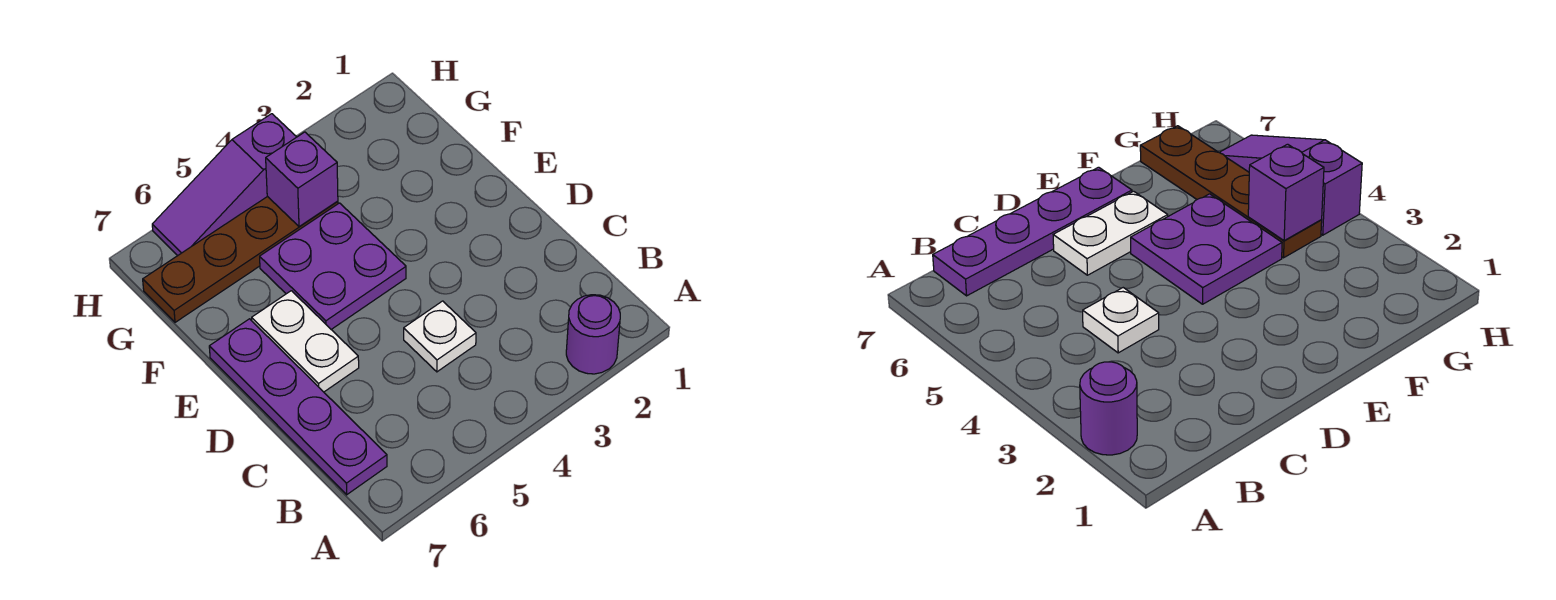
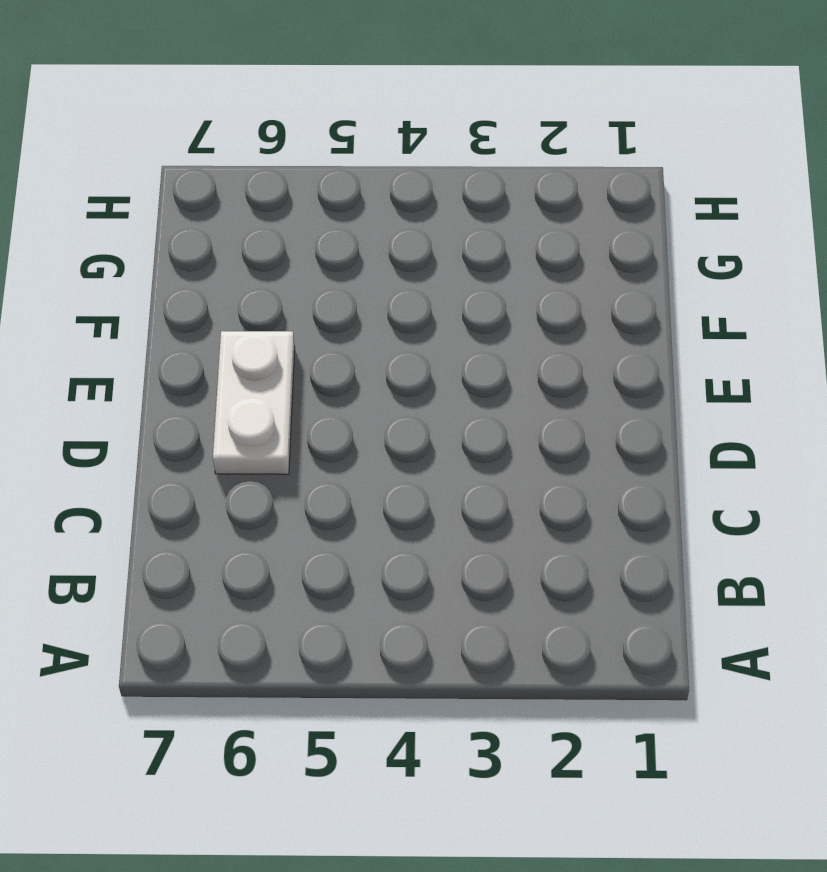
none -> purple round brick A2 level 1
none -> purple plate B7:E7 level 1

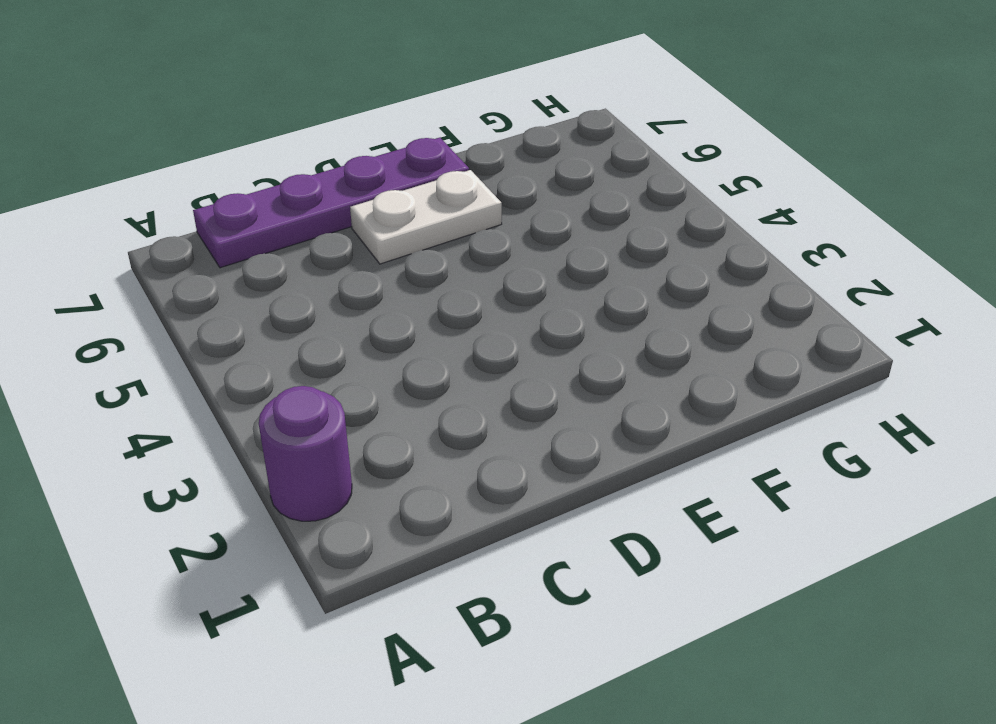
none -> white plate C4 level 1
none -> purple plate E4:F5 level 1

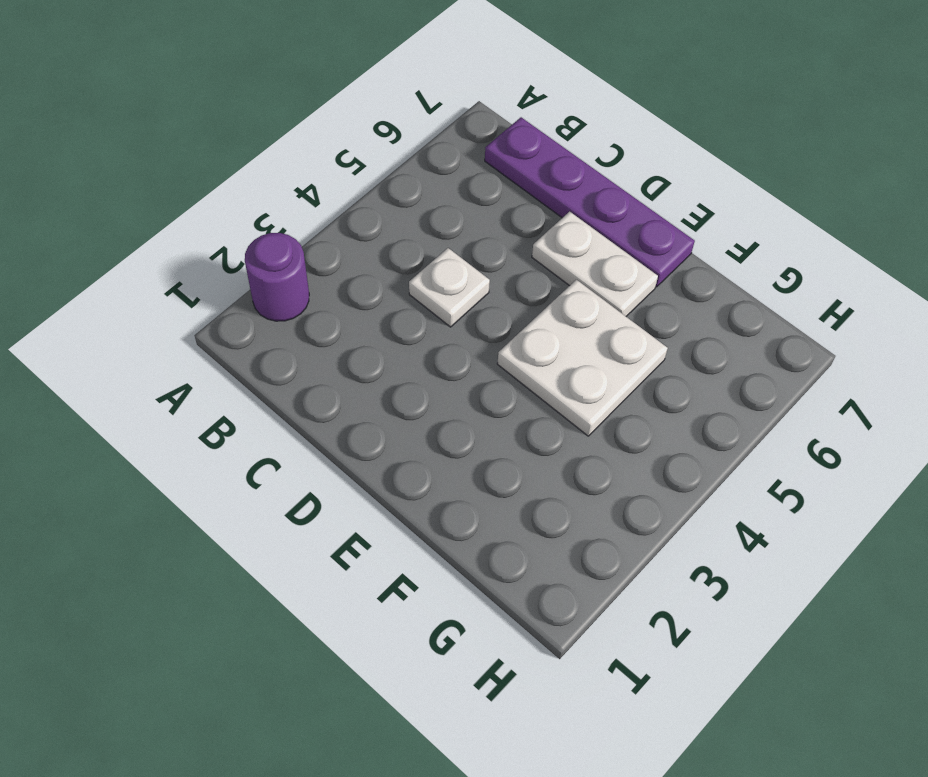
white plate E4:F5 level 1 -> purple plate E4:F5 level 1
none -> brown plate G4:G7 level 1
none -> purple slope H4:H6 level 1 top 4

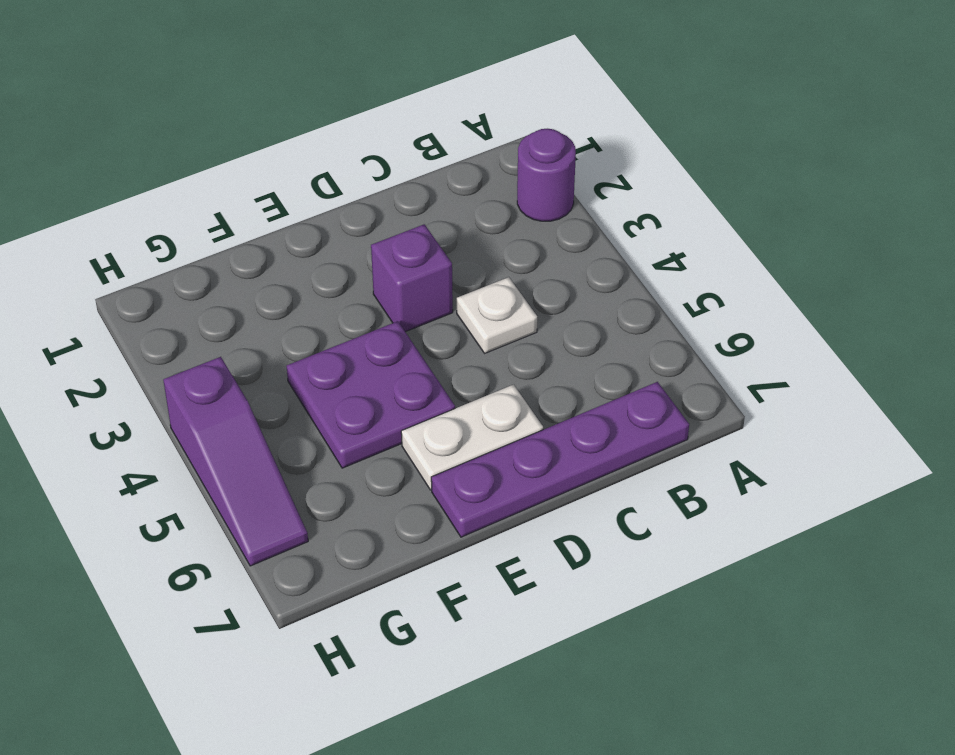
purple brick D3 level 1 -> purple brick G4 level 2
none -> brown plate G4:G7 level 1

